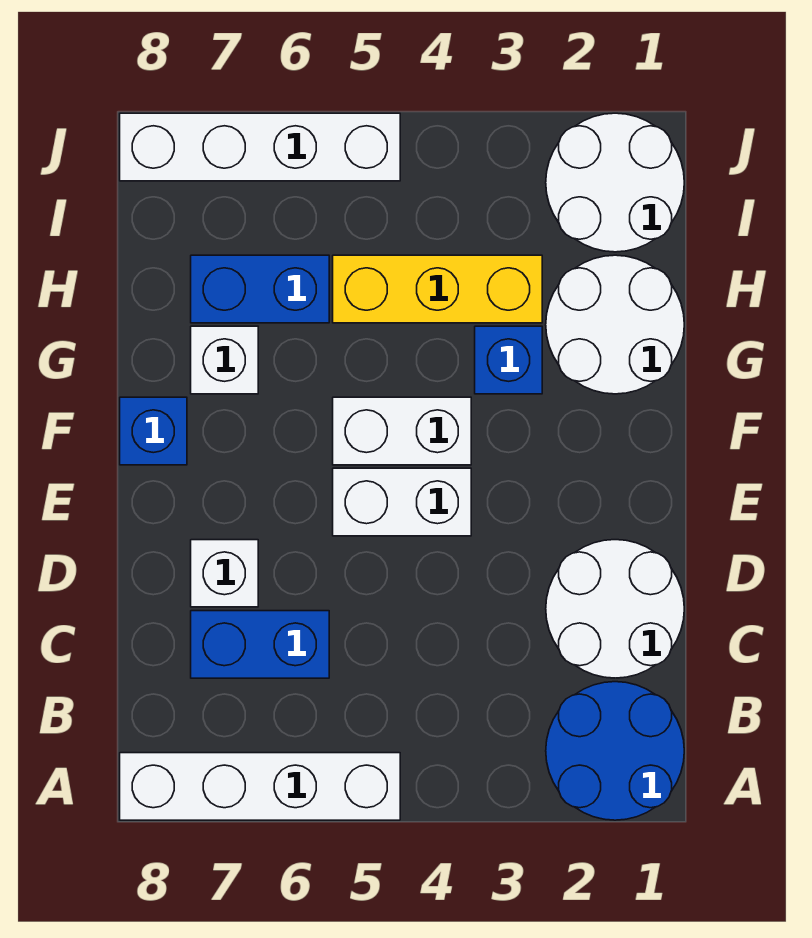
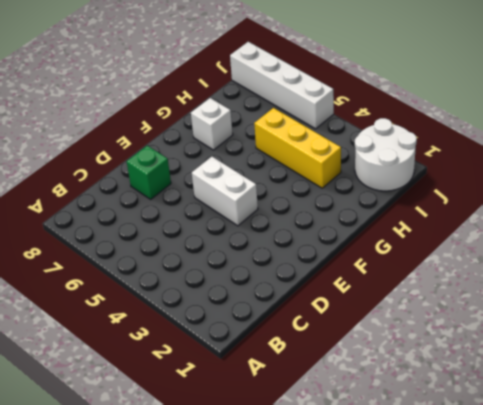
green brick D7 level 1 -> white brick D7 level 1
none -> blue round brick A1:B2 level 1
none -> white brick A5:A8 level 1
none -> white round brick C1:D2 level 1

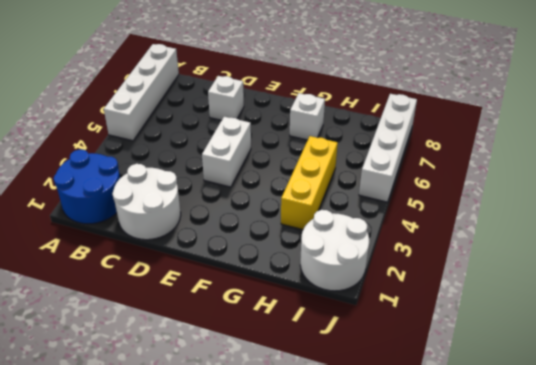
none -> blue brick C6:C7 level 1
none -> white brick F4:F5 level 1
none -> blue brick F8 level 1

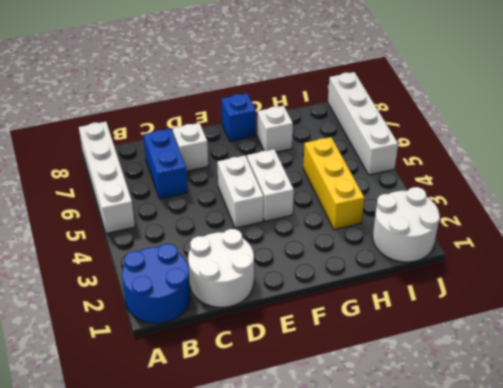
none -> white round brick G1:H2 level 1
none -> blue brick G3 level 1
none -> blue brick H6:H7 level 1

